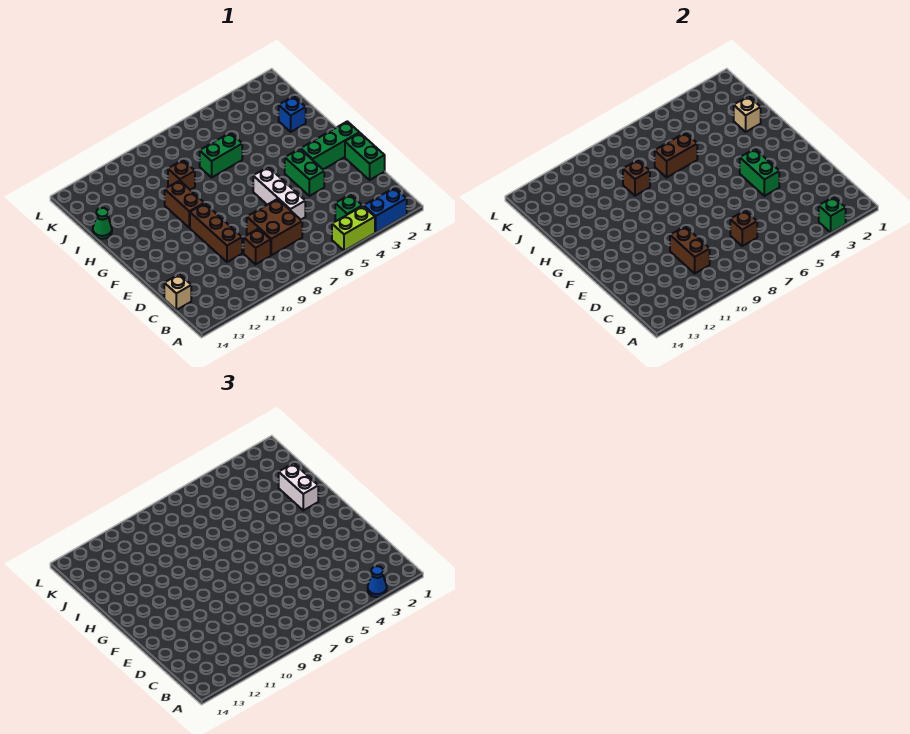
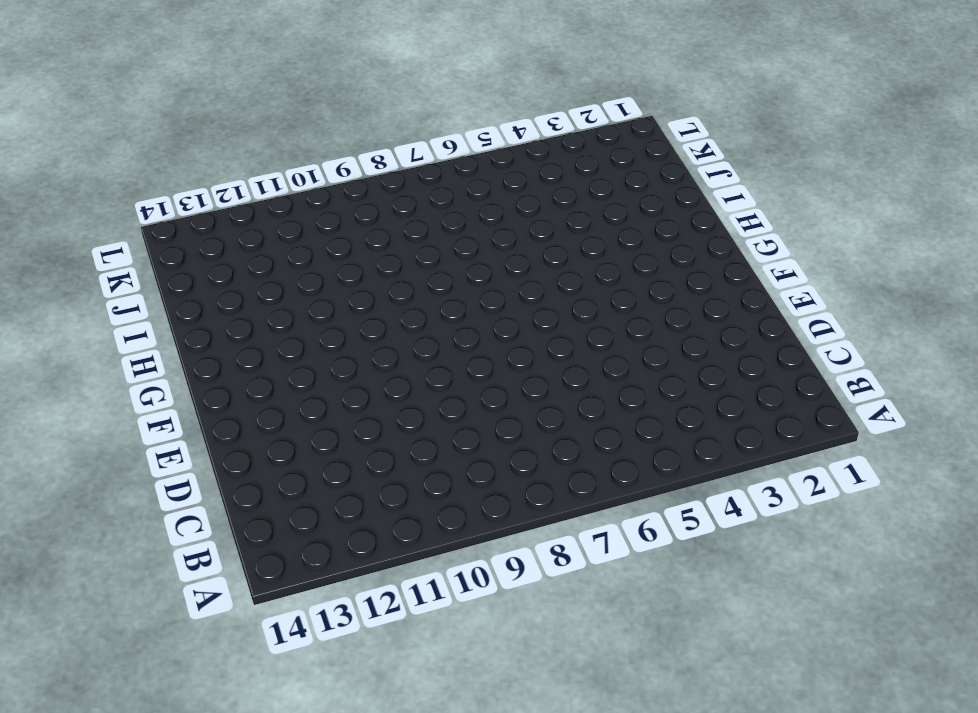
none -> blue brick A2:A3 level 1
none -> lime brick A4:A5 level 1
none -> green brick B4 level 1

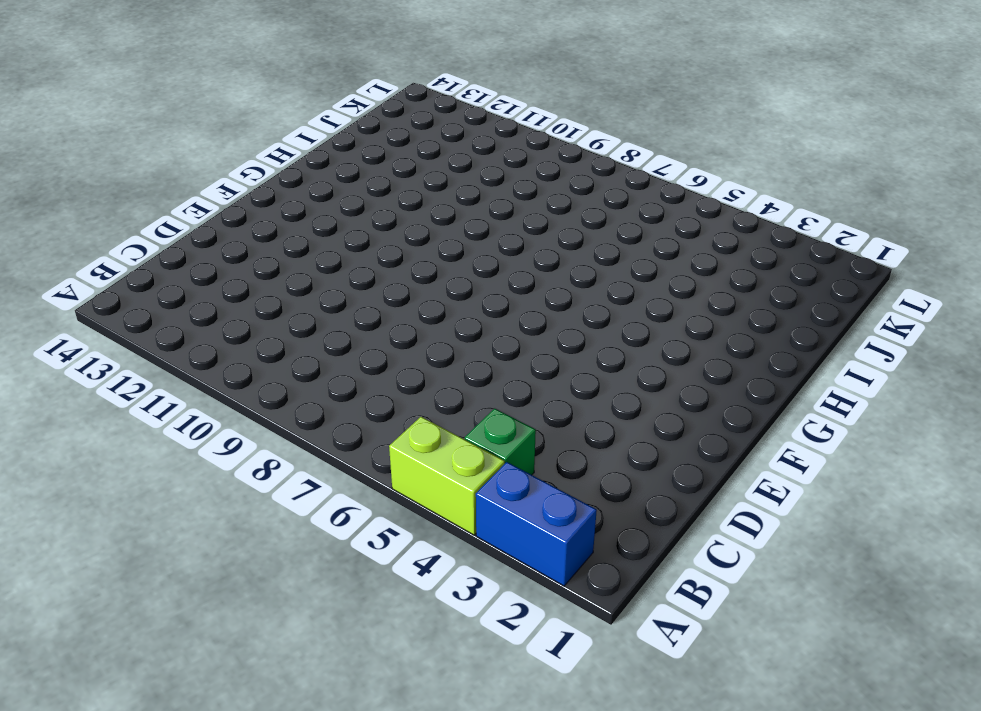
none -> brown brick C7:D8 level 1
none -> brown brick C9 level 1
none -> tan brick C14 level 1

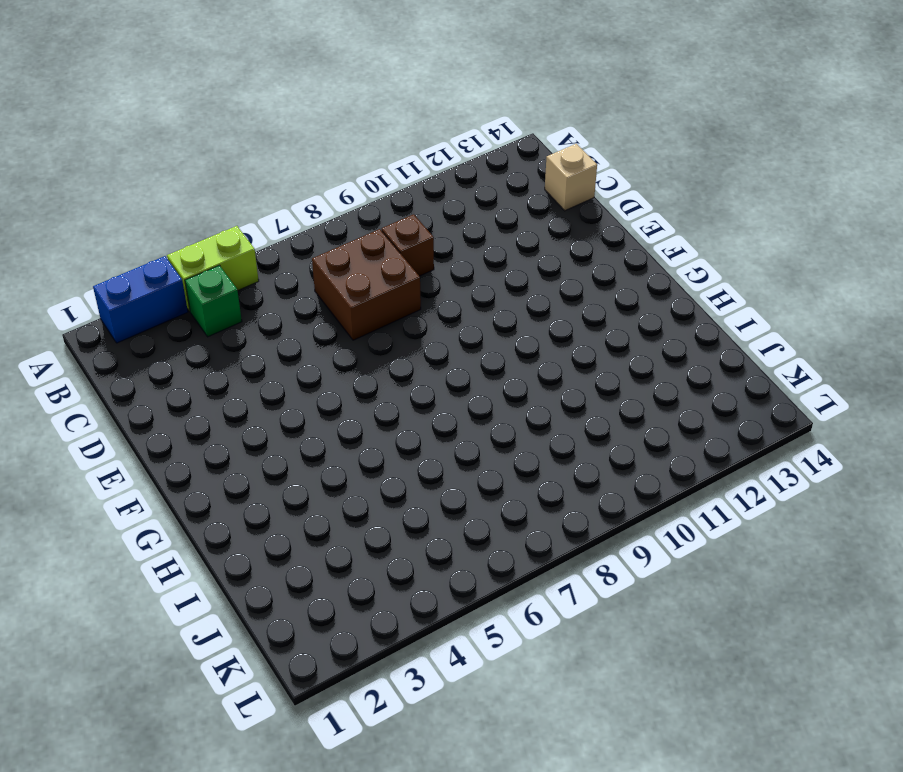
none -> green brick D1:E1 level 1
none -> white brick D6:F6 level 1
none -> brown brick D10:F10 level 1

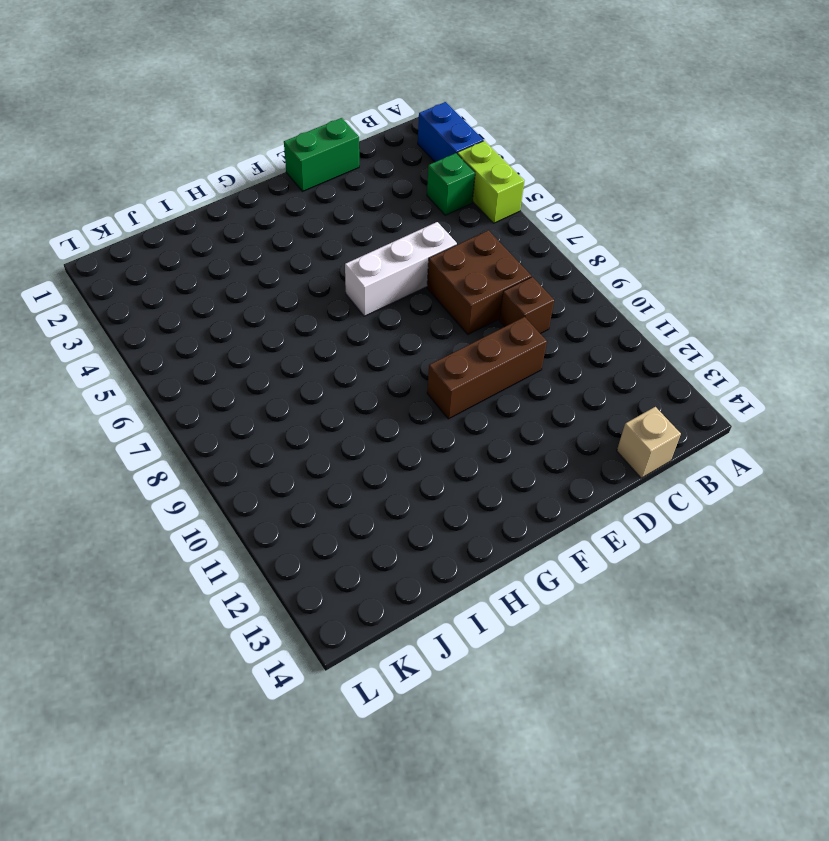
none -> green brick E4:F4 level 1
none -> green brick F1:F3 level 1
none -> brown brick G10:H10 level 1

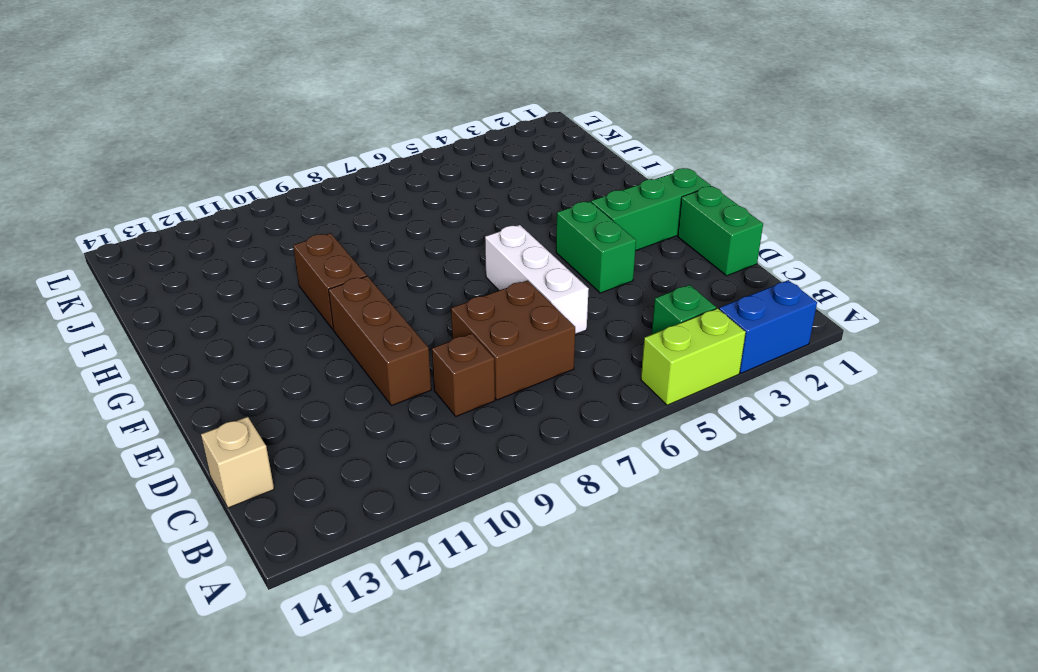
none -> blue brick I2 level 1
none -> green brick I6:I7 level 1
none -> brown brick I9 level 1

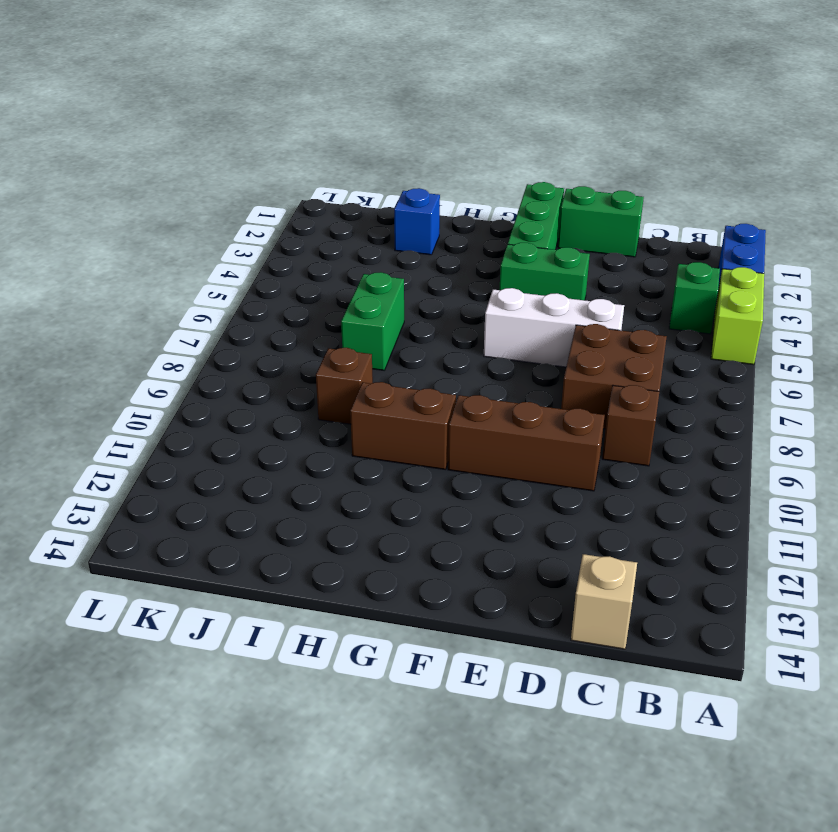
none -> green cone I14 level 1
none -> green brick A3 level 2
none -> brown brick C7 level 2

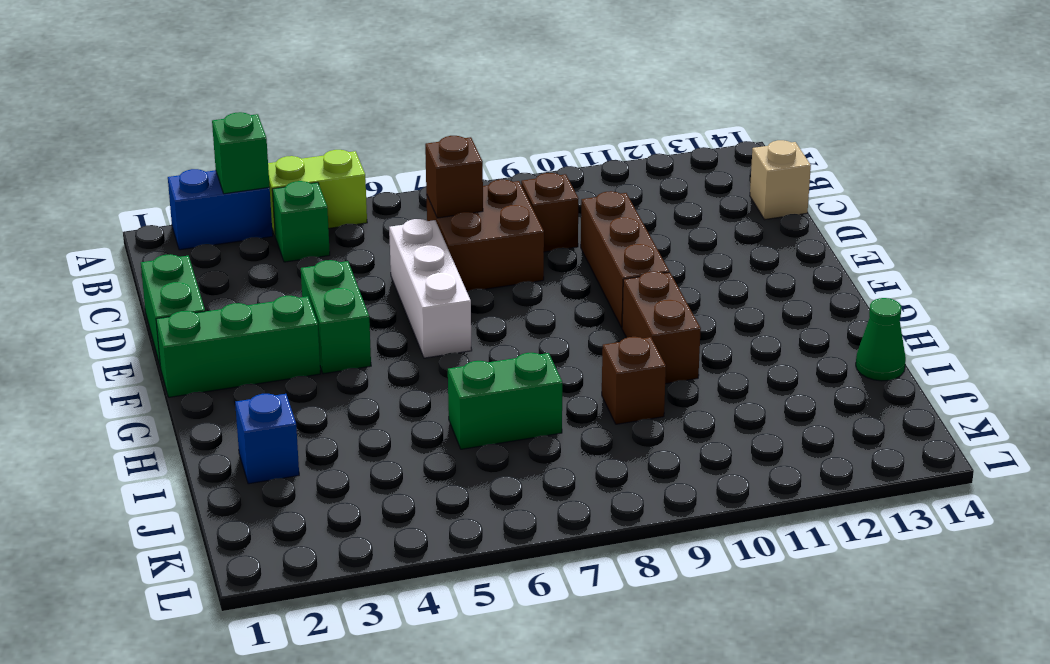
none -> brown brick C10:D10 level 2
none -> green brick E4:F4 level 2
none -> tan brick I2 level 2

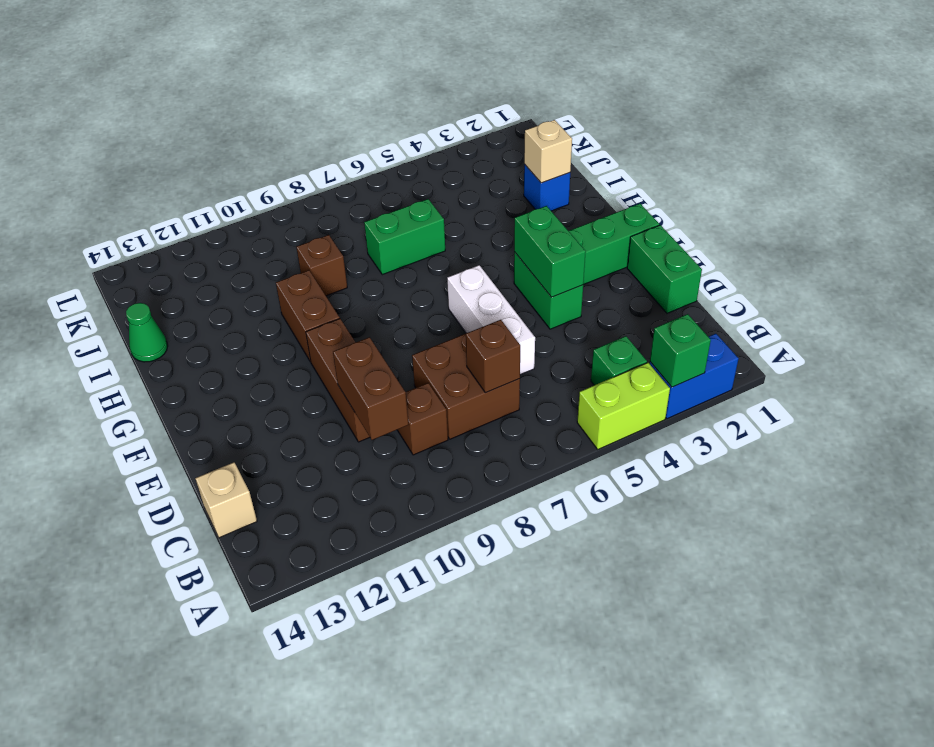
none -> brown brick I6:I7 level 2
none -> brown brick I9 level 2
none -> blue cone A3 level 3

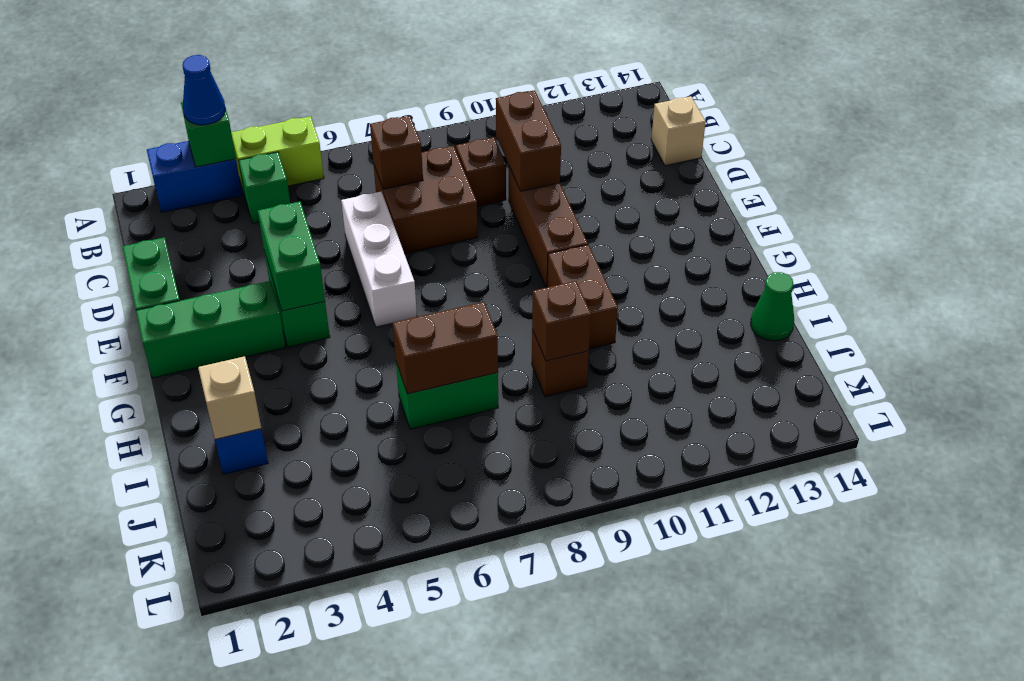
none -> white brick H2:I2 level 3

